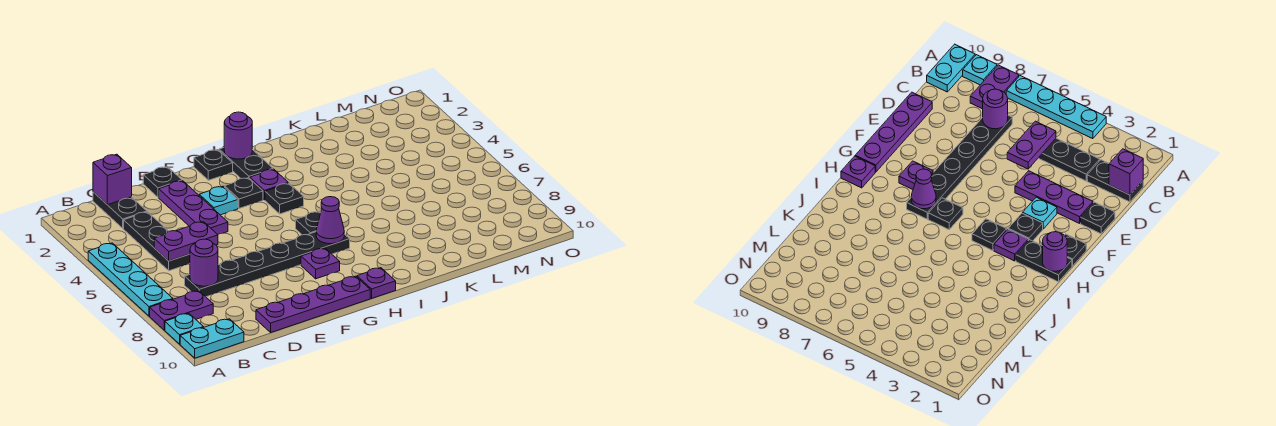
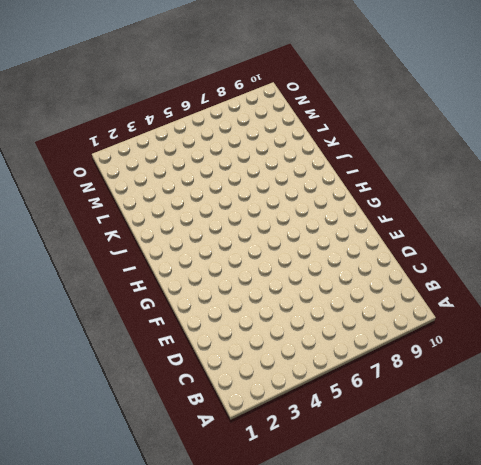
none -> cyan plate A4:A7 level 1
none -> purple plate A8:B8 level 1
none -> cyan plate A9 level 1

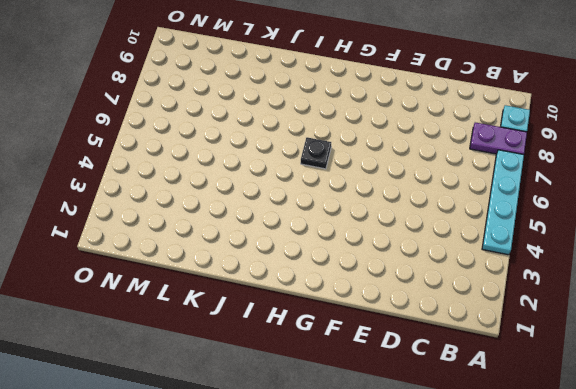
none -> cyan plate A10:B10 level 1
none -> black plate C1:C2 level 1
none -> black plate C3:C5 level 1

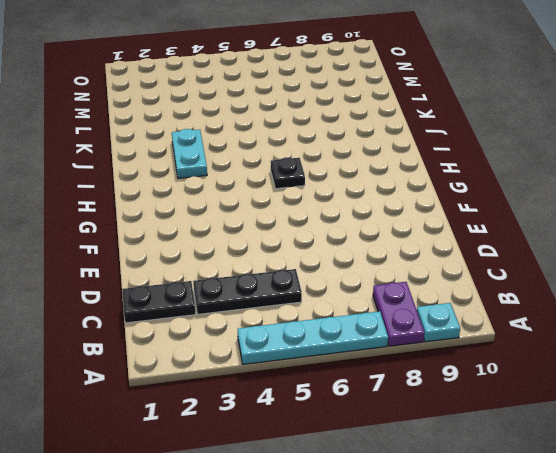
cyan plate I3:J3 level 1 -> cyan plate A10:B10 level 1
none -> black plate C7:H7 level 1
none -> purple plate D10:G10 level 1
none -> black plate E1 level 1

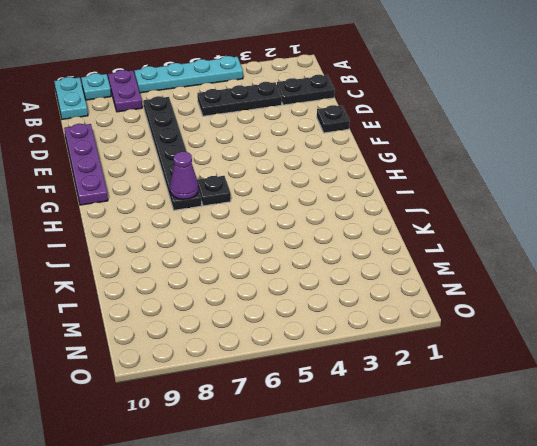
none -> purple plate E2:E4 level 1
none -> cyan plate F3 level 1
none -> black plate G1 level 1

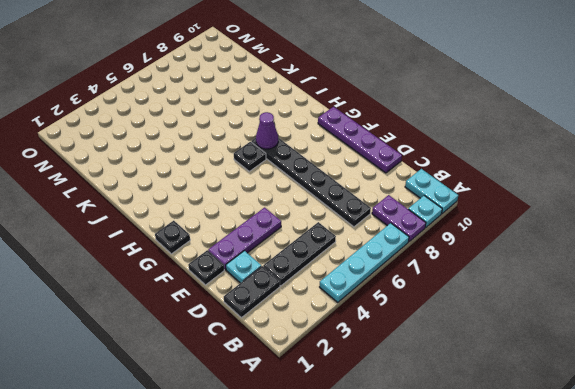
cyan plate D2 level 1 -> cyan plate F3 level 1
none -> black plate G3 level 1
none -> purple plate G8 level 1
none -> black plate H1:H2 level 1

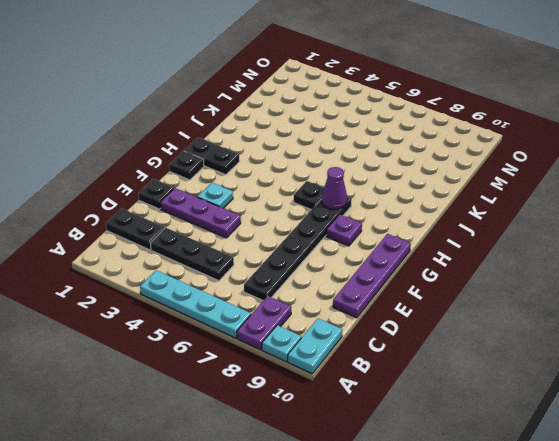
none -> black plate G3 level 1
none -> purple plate H3 level 1
none -> black plate H4 level 1

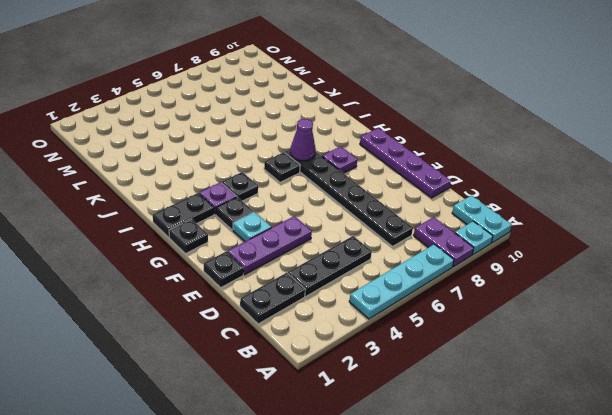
none -> purple plate H10 level 1
none -> purple brick C1 level 2
none -> purple plate C5:D5 level 2

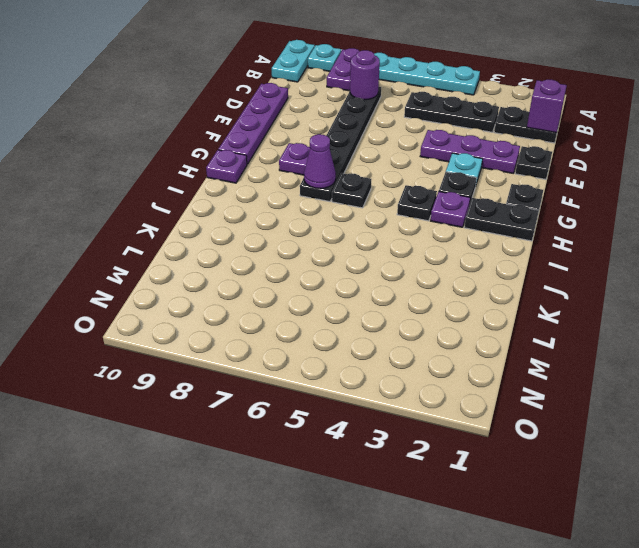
none -> purple plate C5:D5 level 2
none -> purple round brick H1 level 2

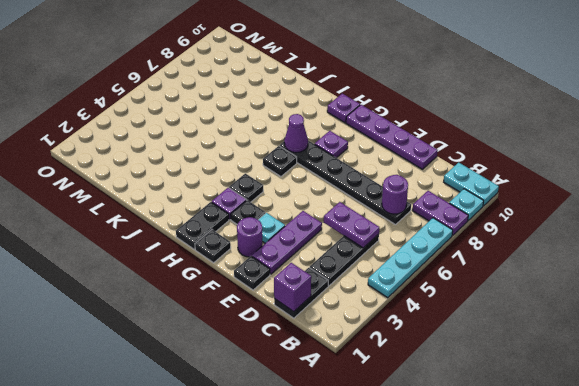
purple round brick F2 level 1 -> purple round brick H1 level 2

